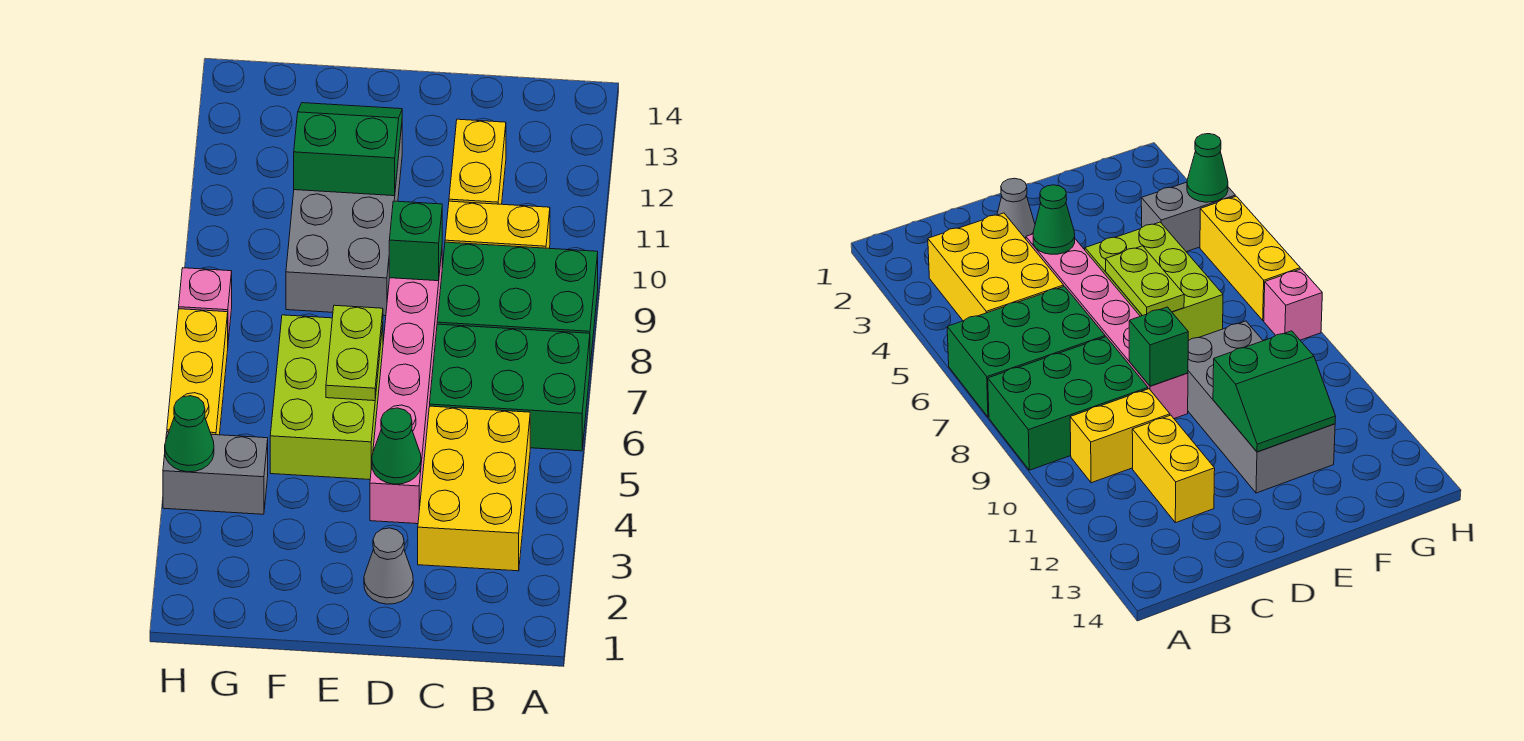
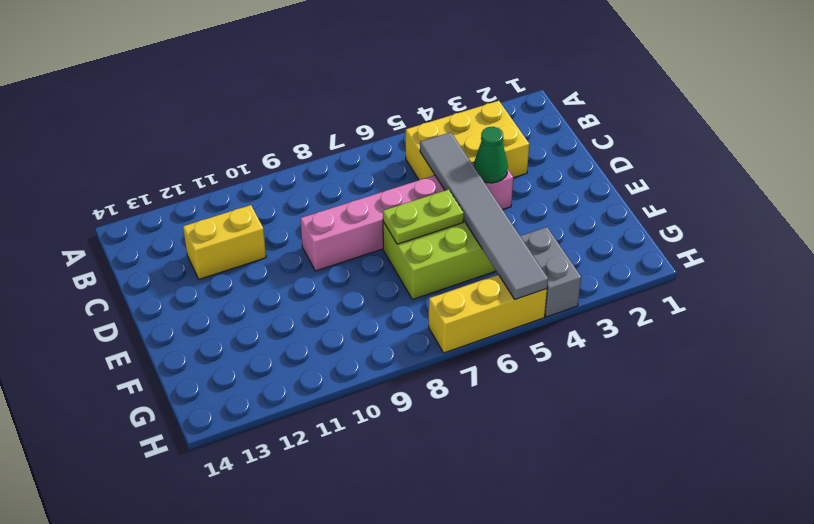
grey tile C5:H5 level 2 -> none
none -> green brick A6:C7 level 1
none -> green brick A8:C9 level 1
none -> yellow brick B10:C10 level 1

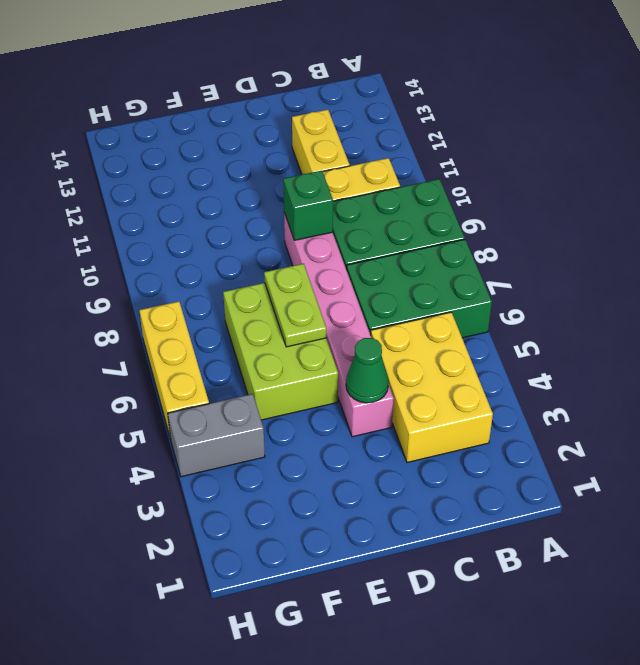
none -> grey cone D2 level 1
none -> grey brick E9:F12 level 1
none -> pink brick H8 level 1

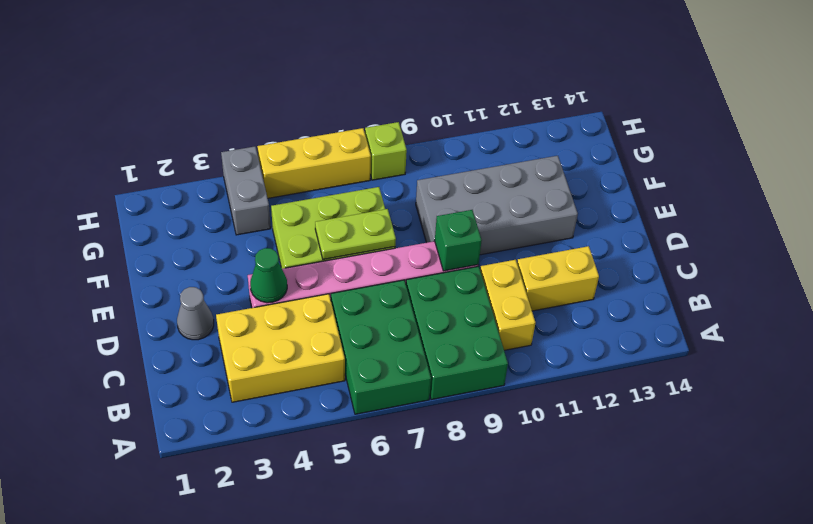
lime brick H8 level 1 -> pink brick H8 level 1
none -> green slope E11:F12 level 2 top 11
none -> green cone H4 level 2

